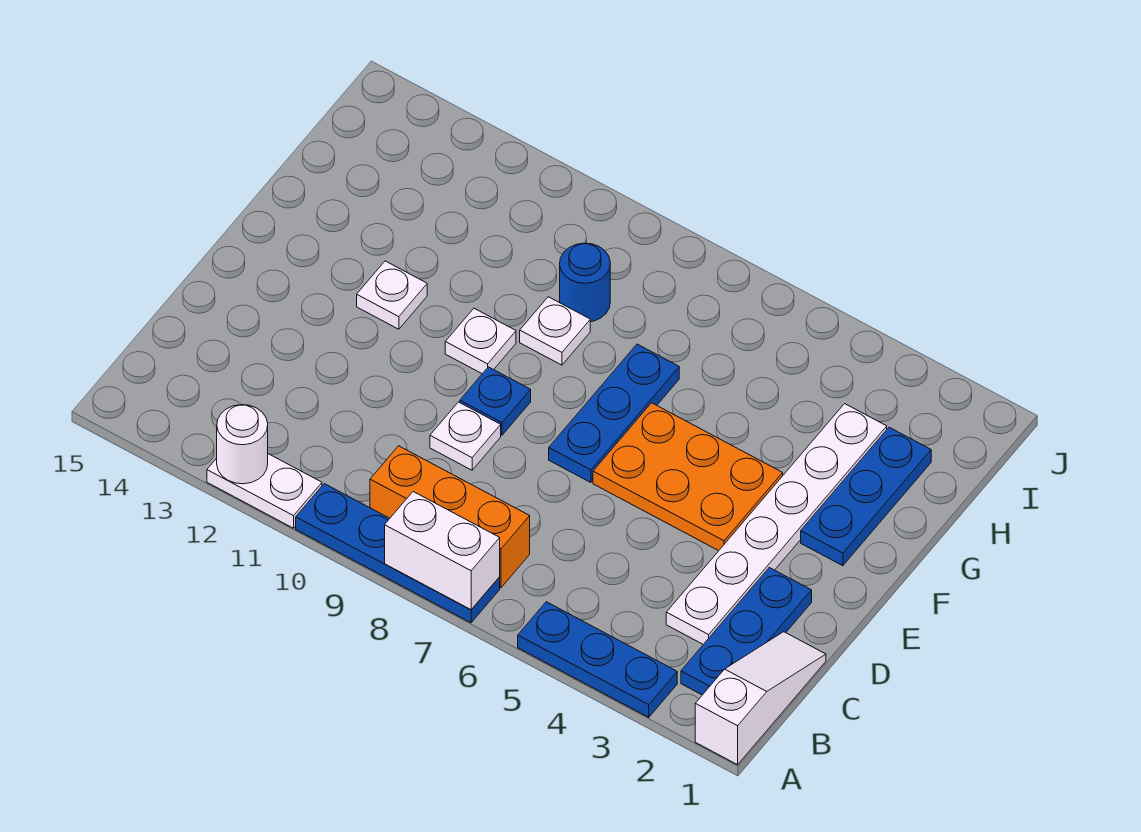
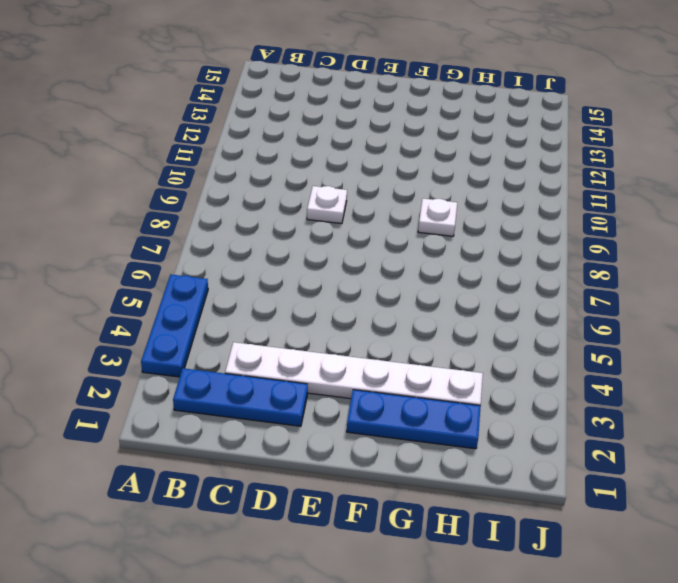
none -> white slope A1:C1 level 1 top A
none -> blue plate A7:A10 level 1
none -> white plate A11:A12 level 1

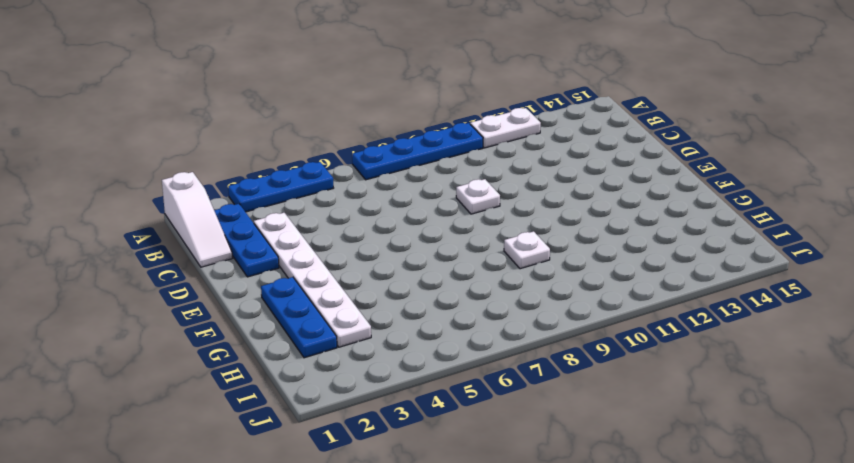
none -> orange brick B7:B9 level 1
none -> orange plate E4:F6 level 1
none -> blue plate E7:G7 level 1

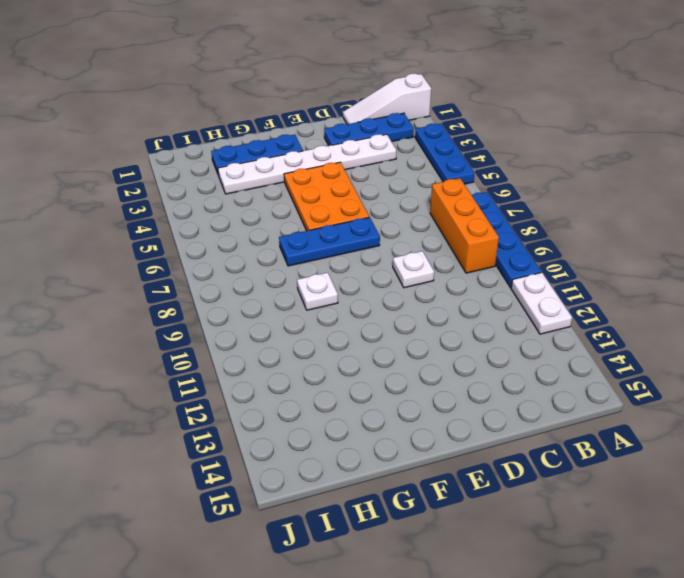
none -> blue plate E9 level 1
none -> white plate F10 level 1
none -> white plate F12 level 1

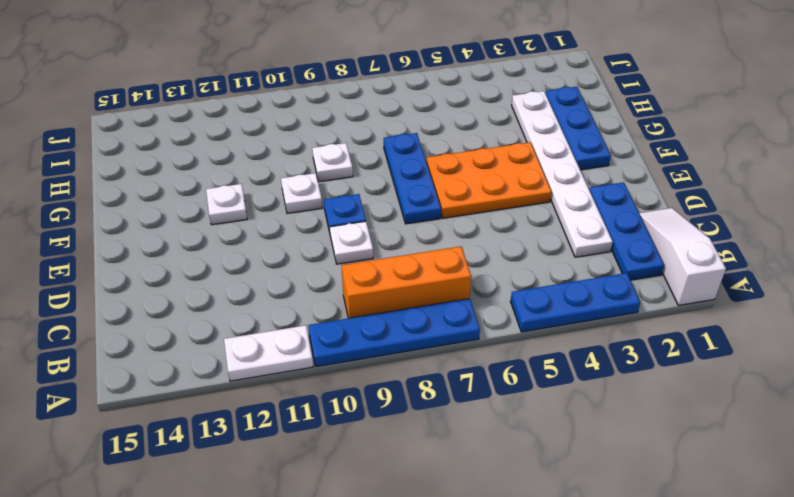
none -> blue round brick H9 level 1
none -> white brick A7:A8 level 2
none -> white round brick A12 level 2

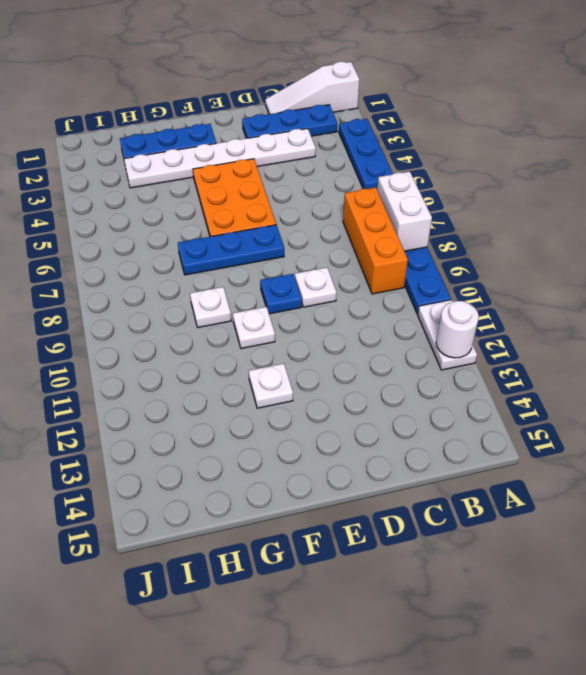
none -> blue round brick H9 level 1

